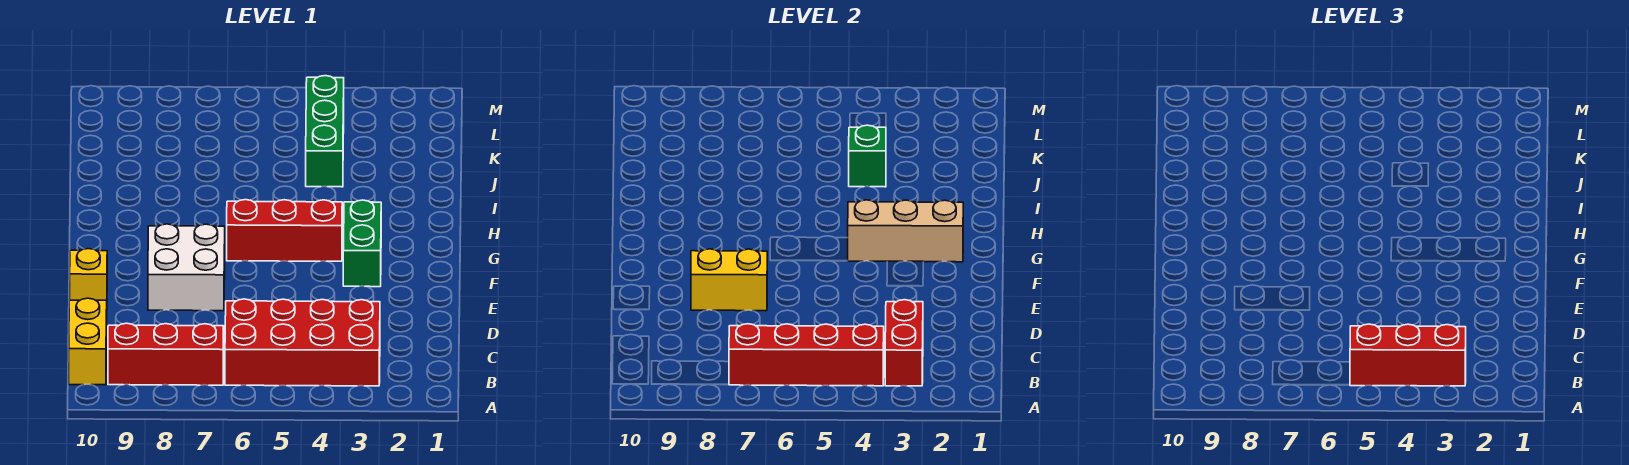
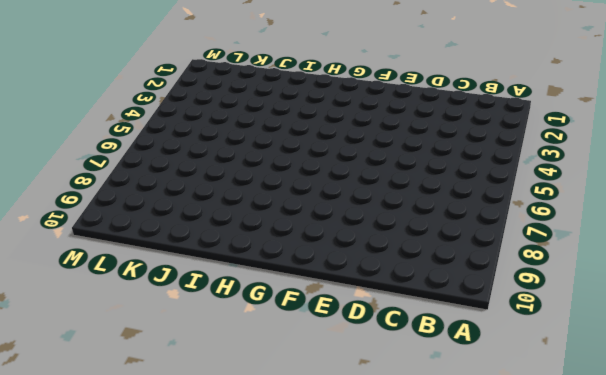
none -> red brick B3:C6 level 1
none -> red brick B7:B9 level 1
none -> yellow brick B10:C10 level 1

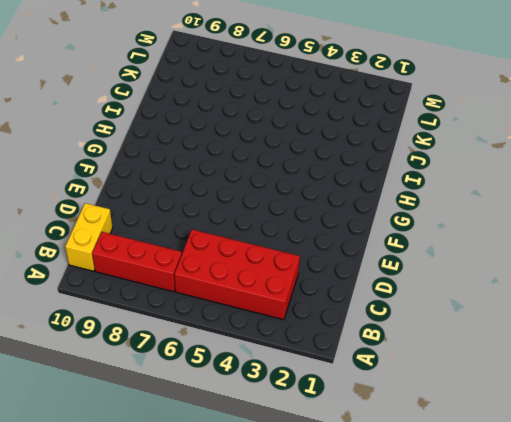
none -> white brick E7:F8 level 1
none -> yellow brick E10 level 1
none -> green brick F3:G3 level 1

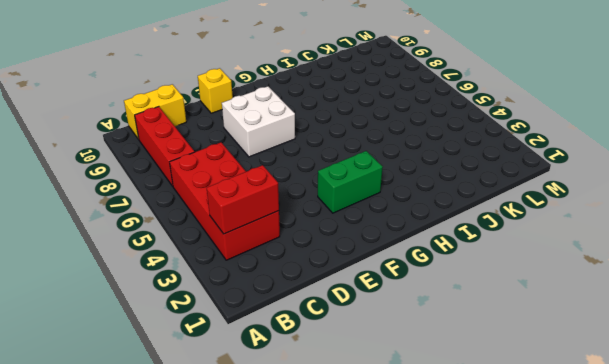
none -> red brick G4:G6 level 1
none -> green brick J4:L4 level 1
none -> red brick B4:B7 level 2

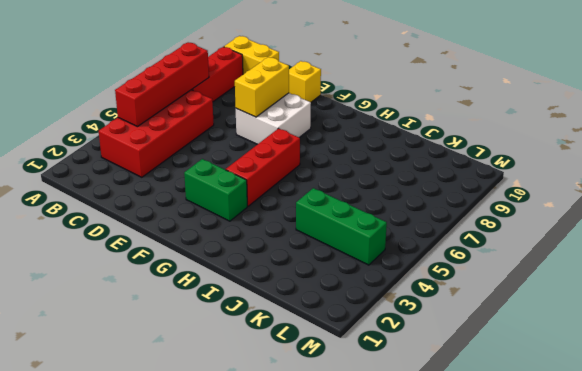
none -> red brick B3:C3 level 2
none -> tan brick G2:G4 level 2
none -> green brick J4 level 2

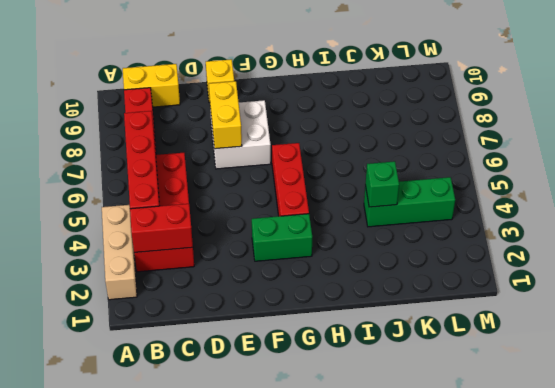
tan brick A2:A4 level 1 -> tan brick G2:G4 level 2
none -> red brick B3:B5 level 3

